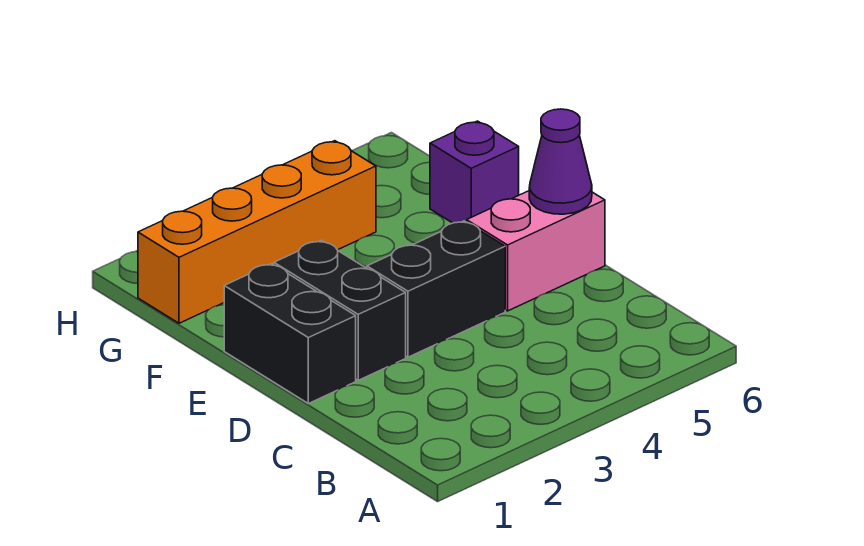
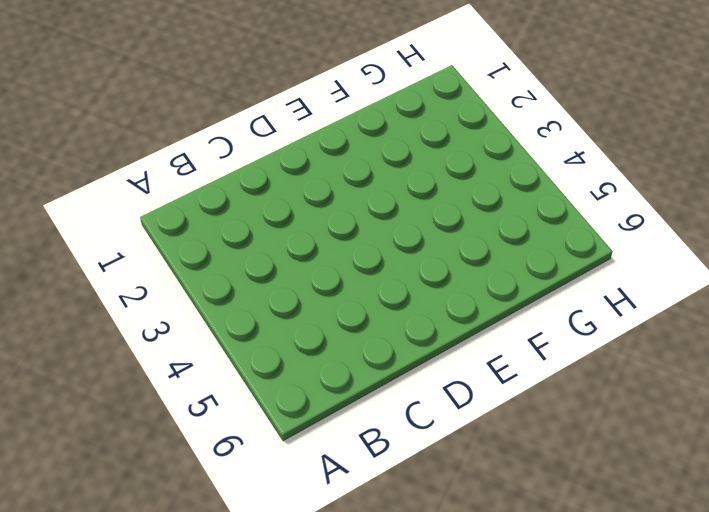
none -> black brick D1:E1 level 1
none -> black brick D2:E2 level 1

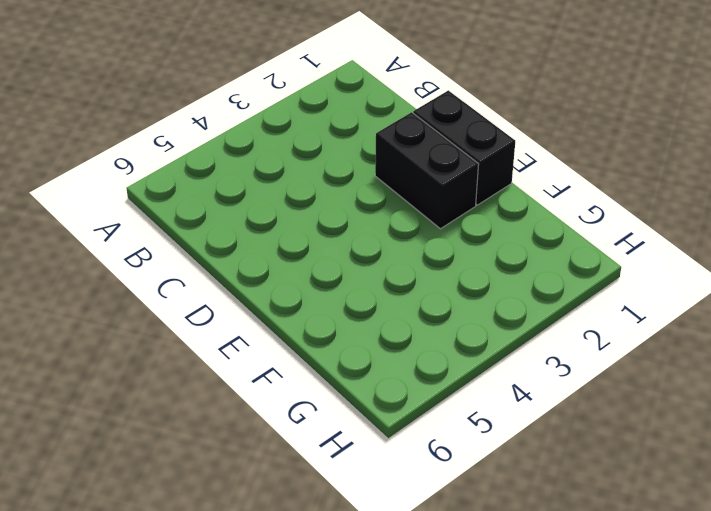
none -> black brick D3:D4 level 1
none -> pink brick D5:D6 level 1

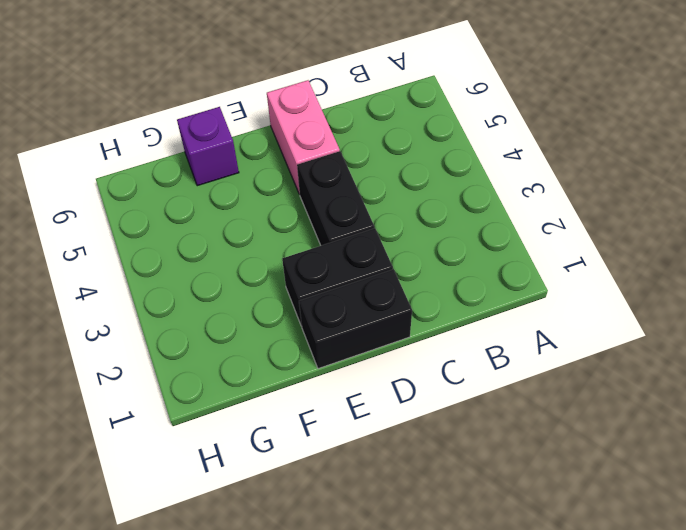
none -> orange brick G1:G4 level 1
none -> purple cone D6 level 2

